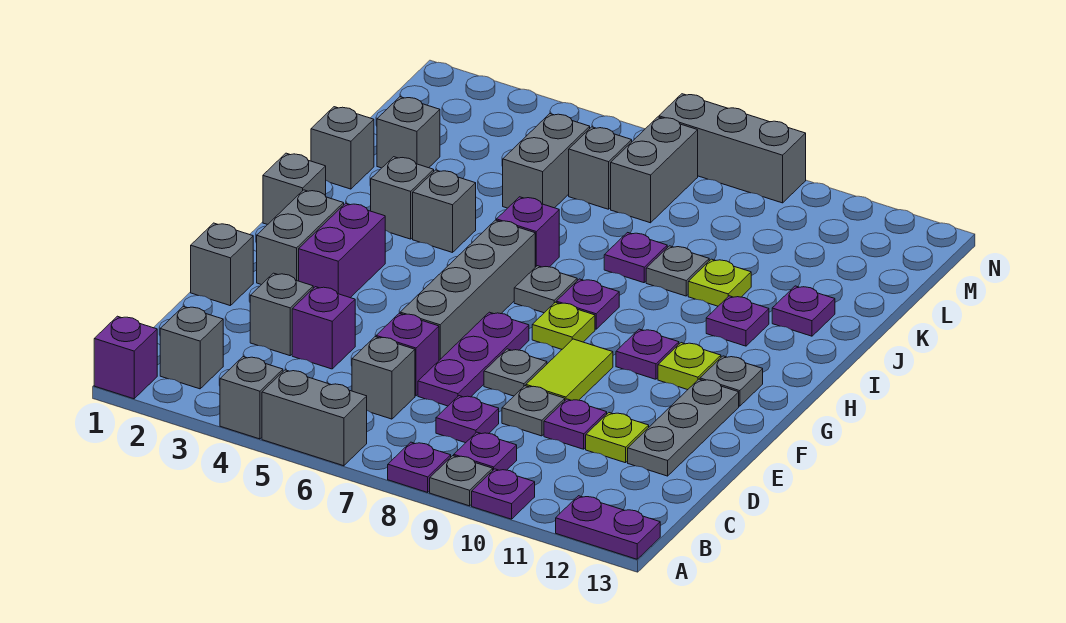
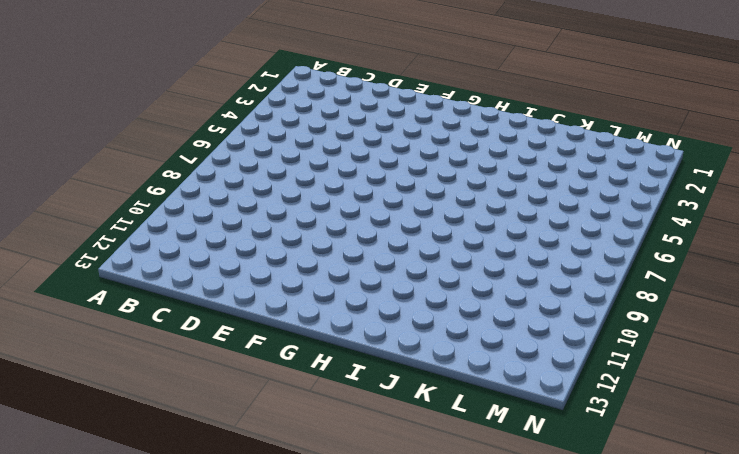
none -> purple brick A1 level 1
none -> grey brick A4 level 1
none -> grey brick A5:A6 level 1
none -> purple plate A8 level 1

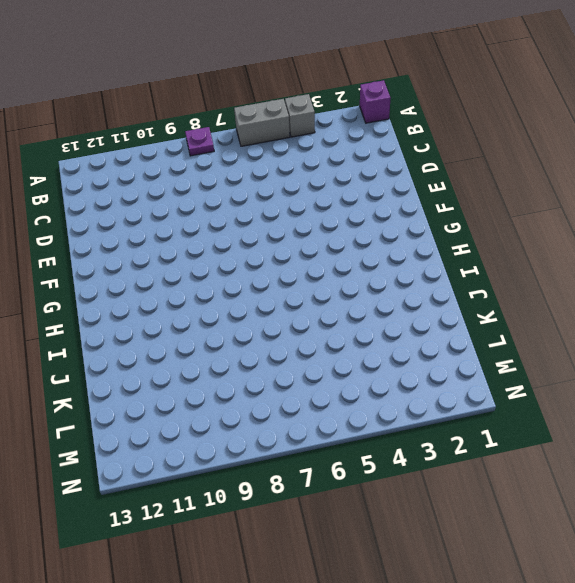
none -> grey plate A9 level 1
none -> purple plate A10 level 1
none -> purple plate A12:A13 level 1
none -> grey brick B2 level 1

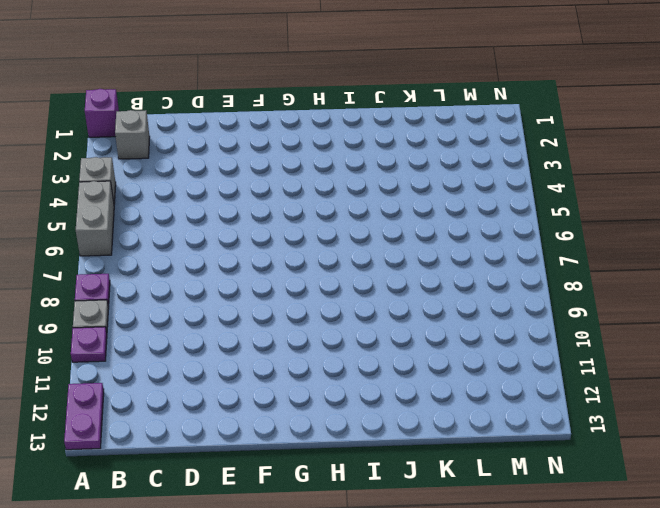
none -> purple plate B9 level 1
none -> grey brick C6 level 1
none -> purple plate C8 level 1
none -> grey brick D3 level 1

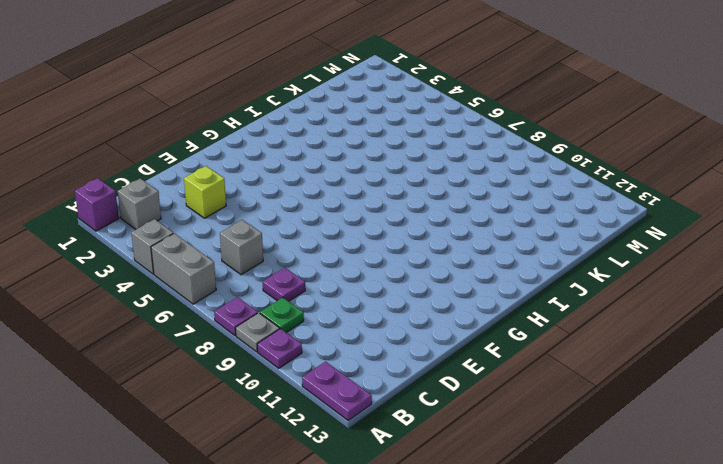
green plate B9 level 1 -> purple plate B9 level 1
lime brick D3 level 1 -> grey brick D3 level 1
none -> purple brick D4 level 1
none -> purple brick D6 level 1
none -> purple plate D7:F7 level 1
none -> grey plate D9 level 1

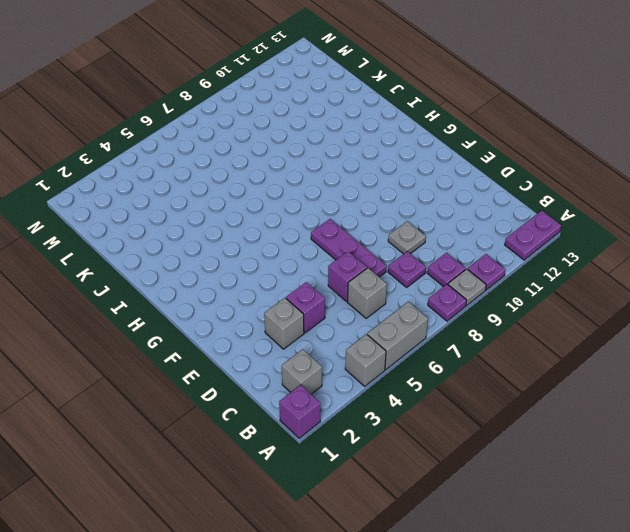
none -> purple plate D10 level 1
none -> lime plate D11 level 1
none -> grey plate D12:F12 level 1
none -> grey brick E1 level 1

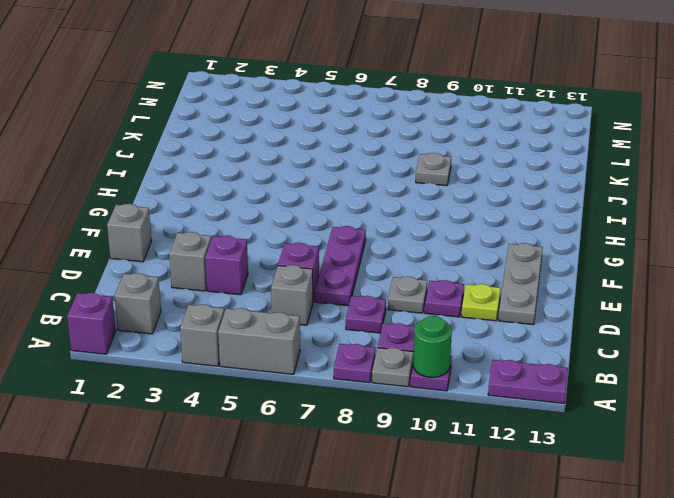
green round brick A10 level 2 -> none
none -> grey brick E6:H6 level 1
none -> grey plate E8 level 1
none -> lime tile E9:F9 level 1
none -> grey brick F2:G2 level 1

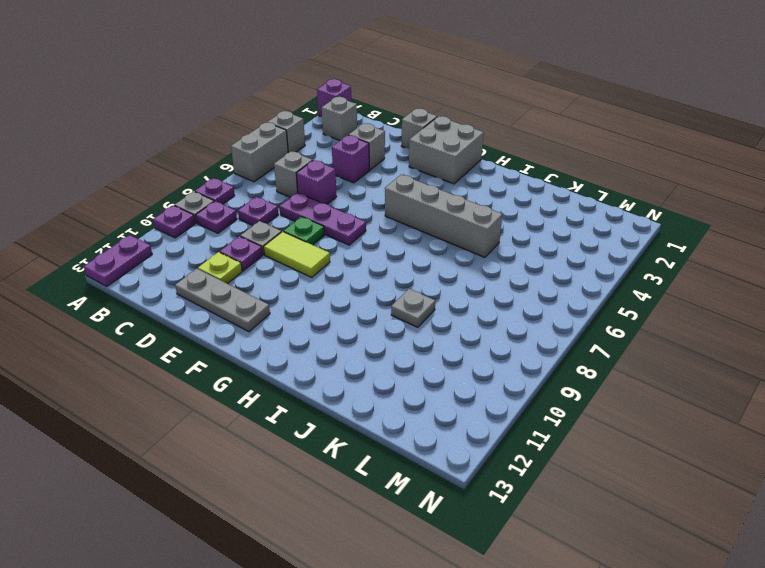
green plate E8 level 1 -> grey plate E8 level 1
grey brick F1:G2 level 1 -> grey brick F2:G2 level 1
grey brick G5:J5 level 1 -> grey brick E6:H6 level 1
none -> purple brick F3:G3 level 1
none -> lime plate G8 level 1
none -> purple plate G10 level 1
none -> lime plate G11 level 1

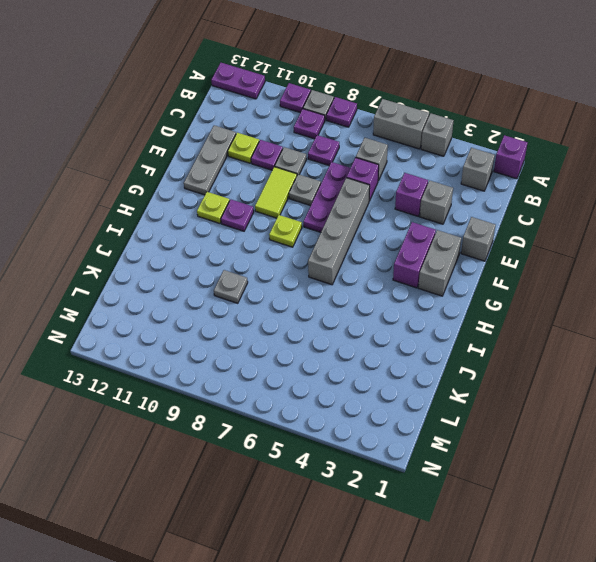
none -> grey plate G12 level 1
none -> grey brick H1 level 1
none -> grey plate H7 level 1
none -> purple plate H8 level 1

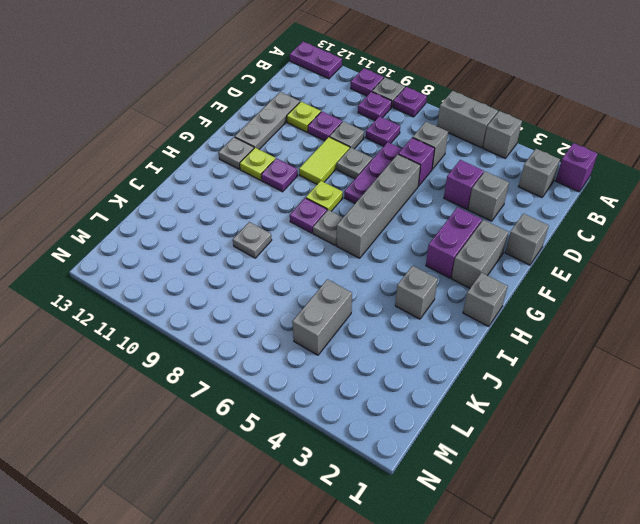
none -> grey brick I4 level 1
none -> purple brick I6 level 1
none -> purple plate I11 level 1
none -> grey brick J1 level 1

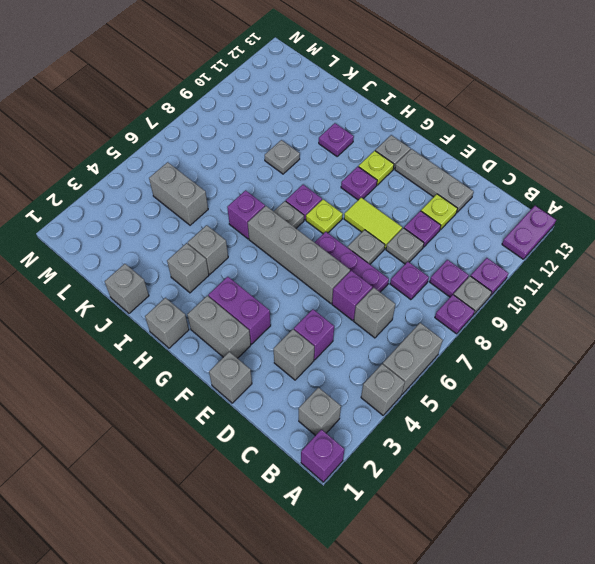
none -> purple plate J8 level 1
none -> lime plate J10 level 1
none -> purple plate J12 level 1
none -> grey brick K2 level 1

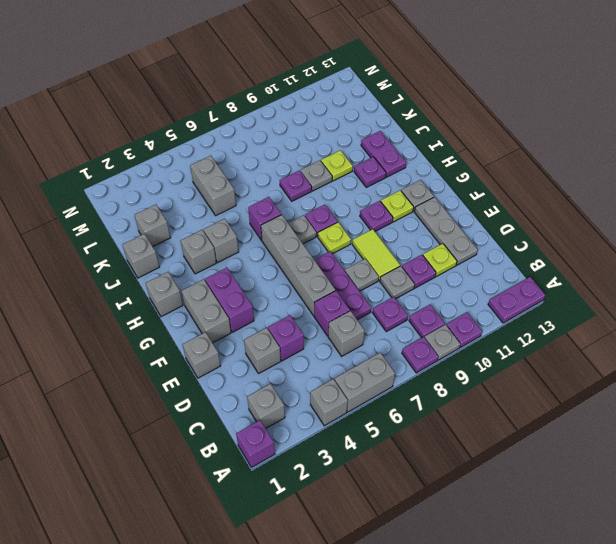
purple plate I12:J12 level 1 -> purple plate J12 level 1
none -> grey brick L6 level 1
none -> grey brick L7:M7 level 1
none -> grey brick N7:N9 level 1

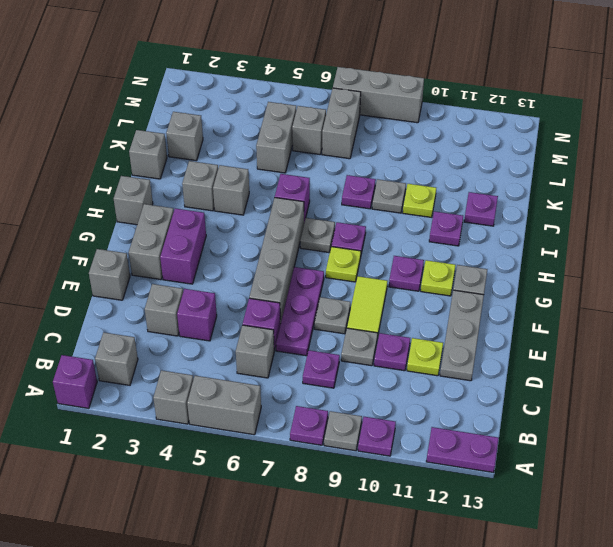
none -> purple plate B9 level 1

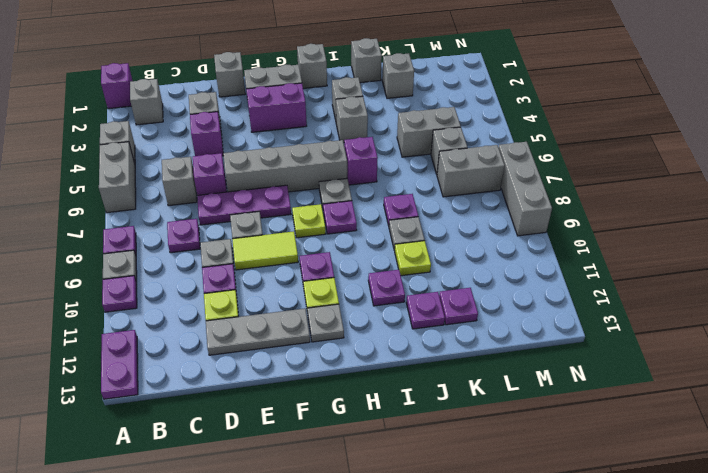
purple plate K12 level 1 -> purple plate B9 level 1

